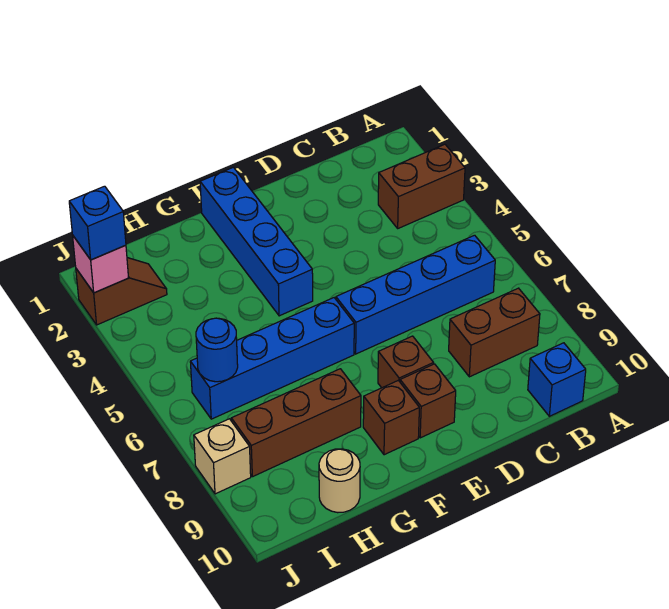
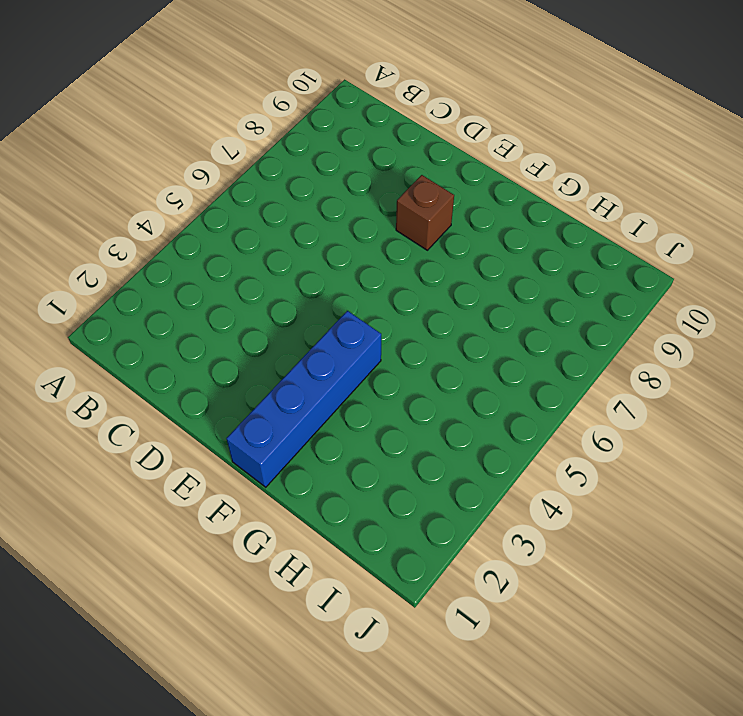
none -> brown brick A3:B3 level 1
none -> blue brick B6:E6 level 1
none -> brown brick B8:C8 level 1

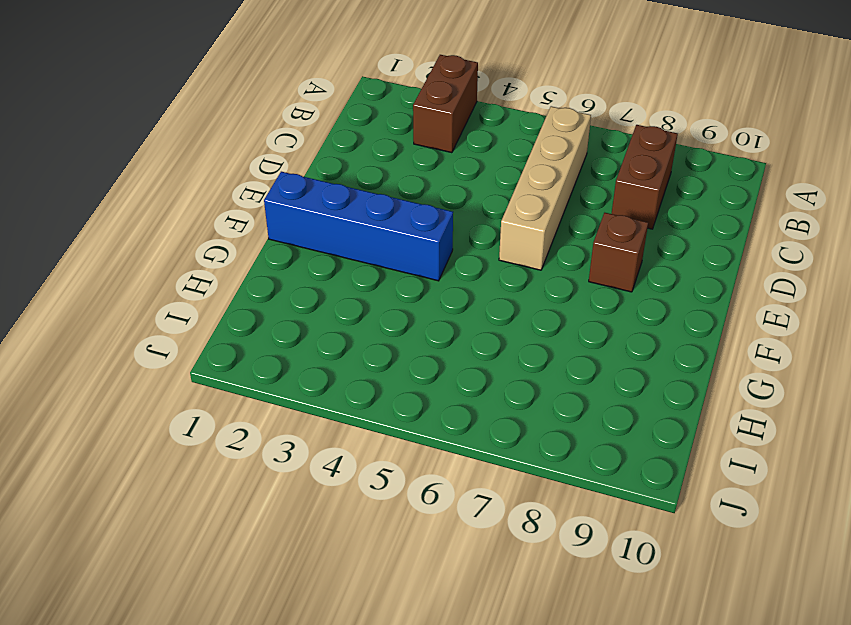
tan brick B6:E6 level 1 -> blue brick B6:E6 level 1
none -> blue brick B10 level 1
none -> brown brick E9 level 1
none -> blue brick F6:I6 level 1

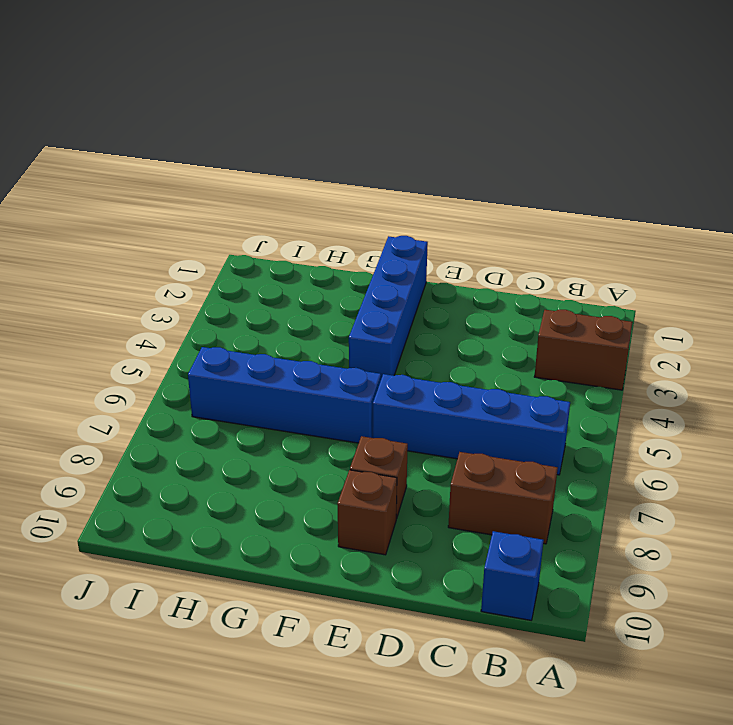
none -> brown brick F9 level 1
none -> brown brick G8:I8 level 1
none -> tan round brick H10 level 1

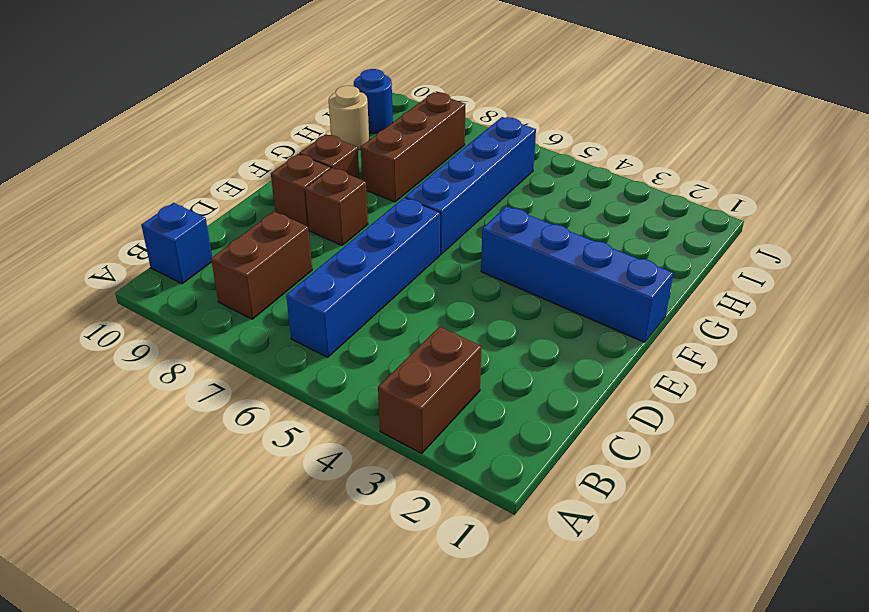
blue round brick I10 level 1 -> blue round brick I6 level 2
none -> brown slope I2:J2 level 1 top J
none -> tan brick J8 level 1
none -> pink brick J2 level 2

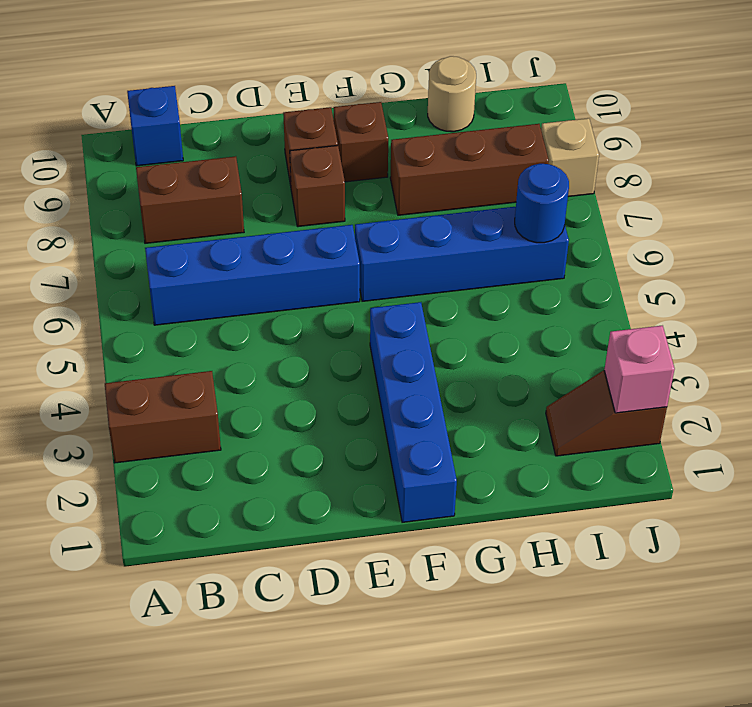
none -> blue brick J2 level 3

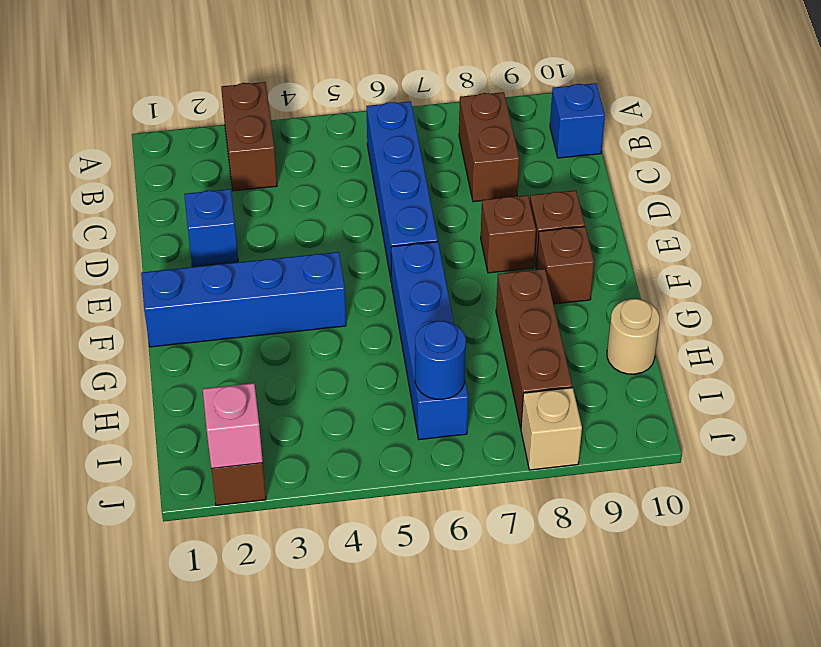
blue brick D2 level 1 -> blue brick J2 level 3

